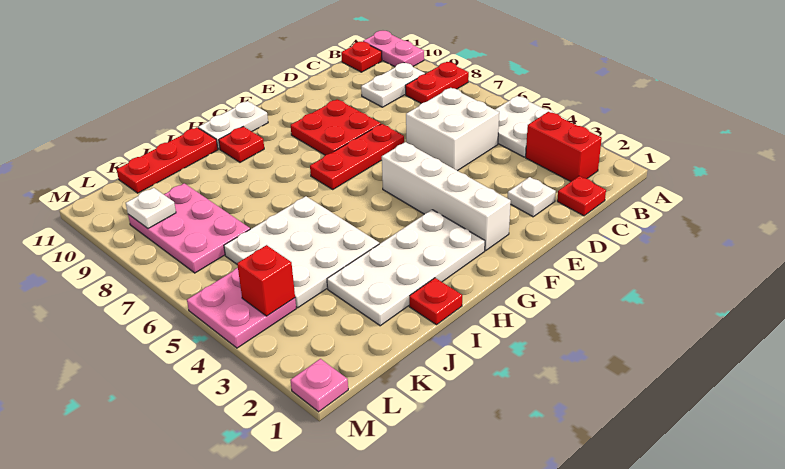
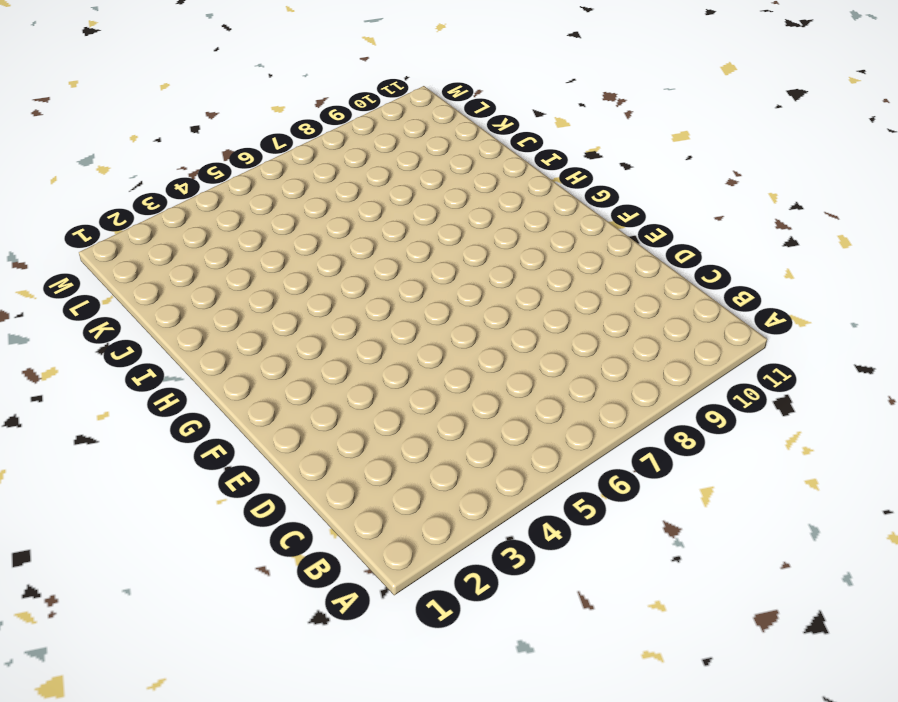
none -> white plate A4:B5 level 1
none -> red plate A8:B8 level 1
none -> pink plate A10:A11 level 1

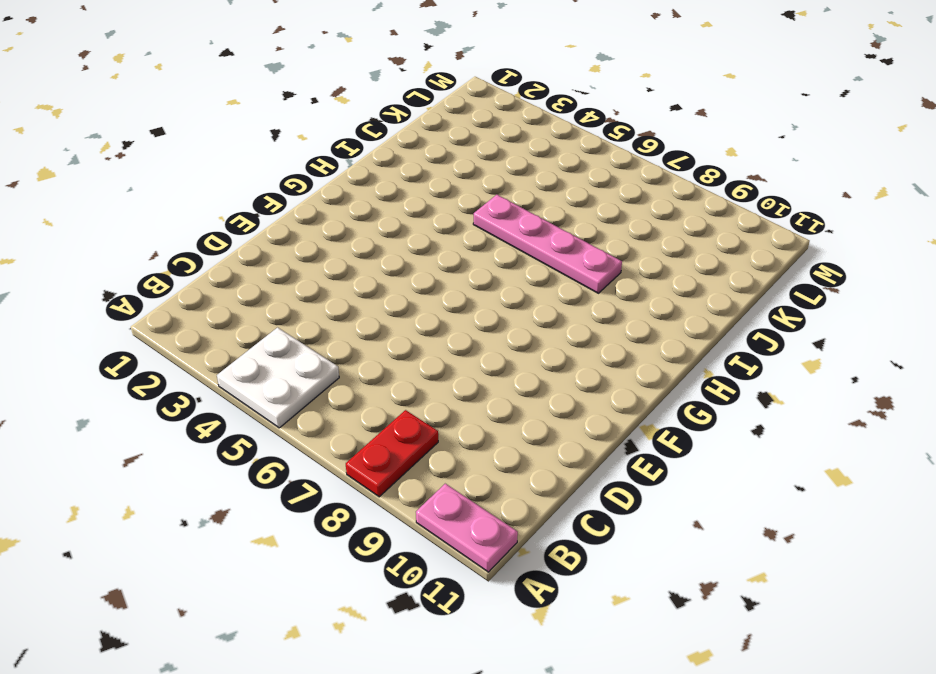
pink plate I5:I8 level 1 -> white plate I4:K6 level 1
none -> red brick B2:B3 level 1
none -> white plate B9:C9 level 1
none -> red plate B11 level 1

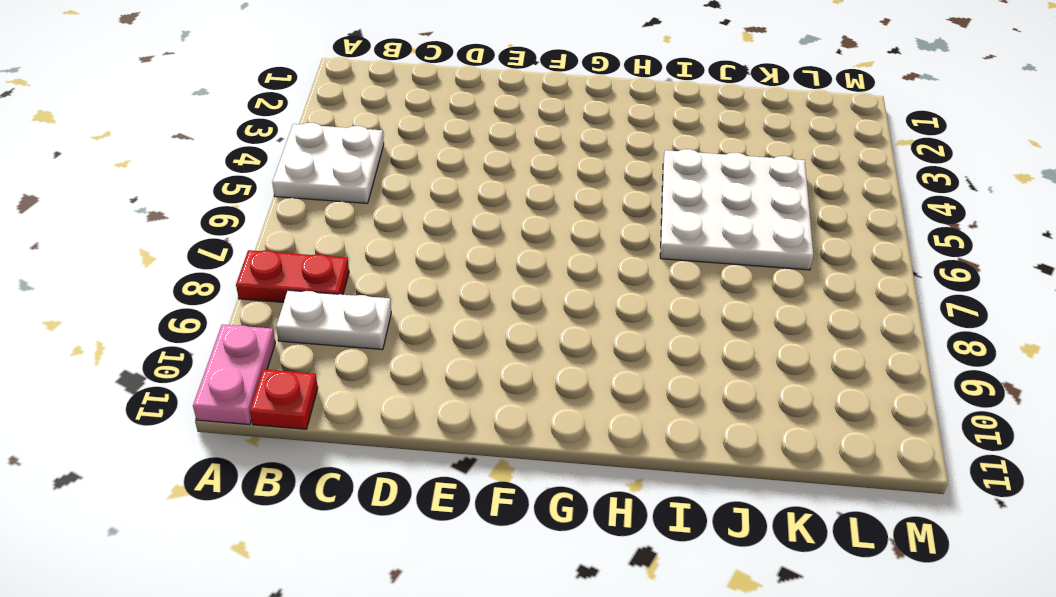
none -> red brick B2:B3 level 1
none -> red plate C1 level 1
none -> white brick C5:D6 level 1

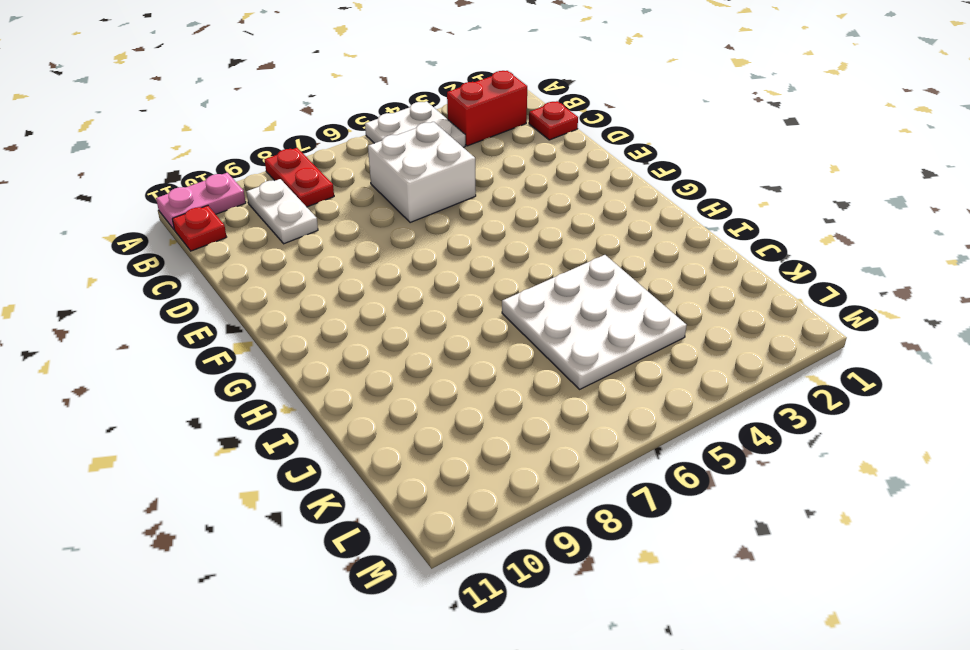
none -> white plate D2 level 1
none -> red plate E7:G7 level 1
none -> red plate E8:F9 level 1

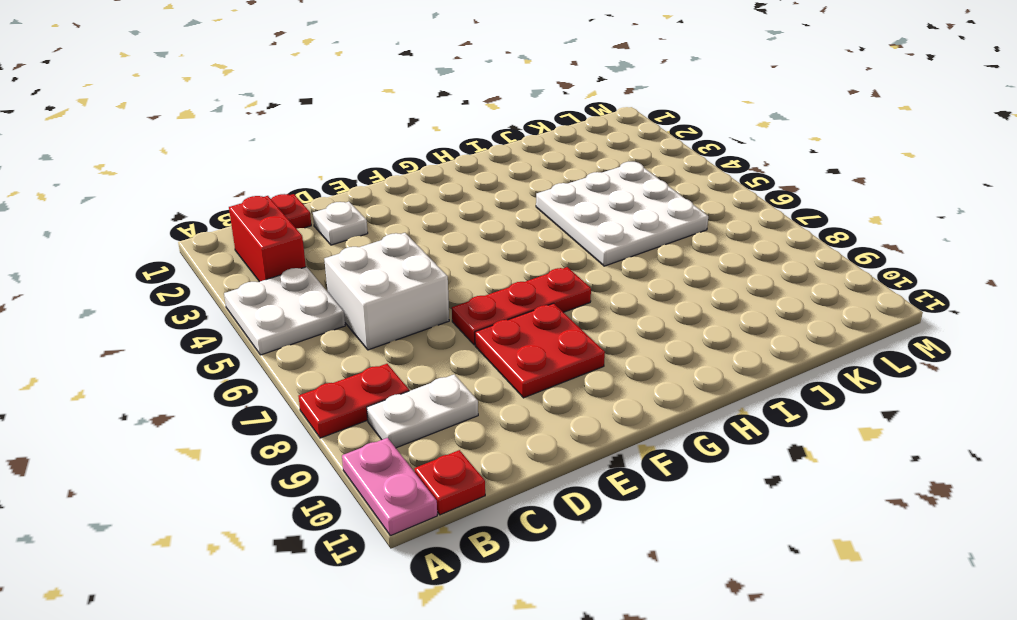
none -> white brick F2:F5 level 1
none -> white plate G2:J3 level 1
none -> white plate G11:H11 level 1

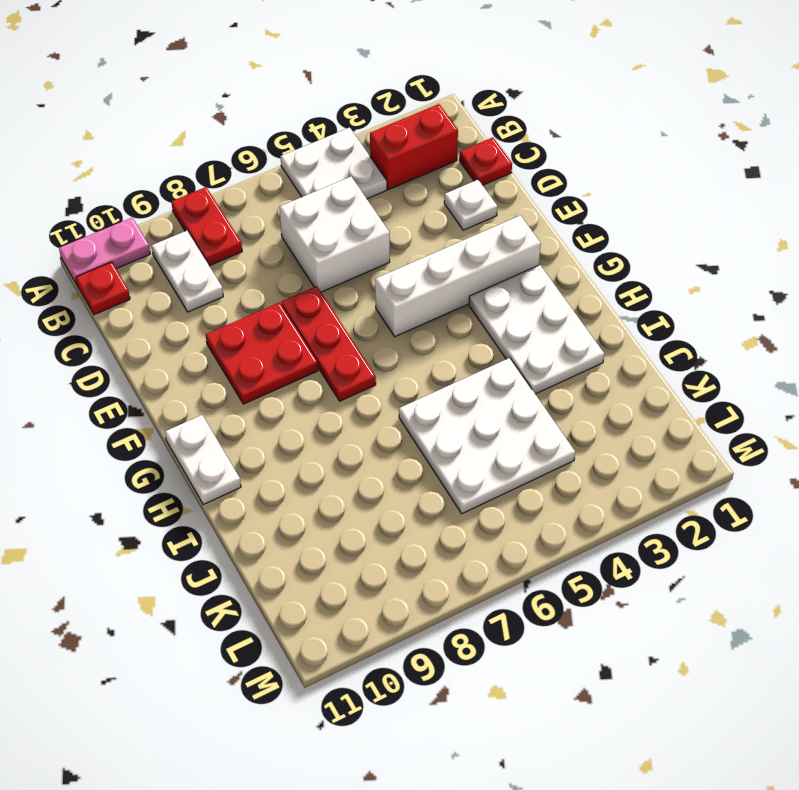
white plate G2:I3 level 1 -> white plate G2:J3 level 1
none -> red plate H10 level 1
none -> red plate I1 level 1
none -> red plate I11:K11 level 1

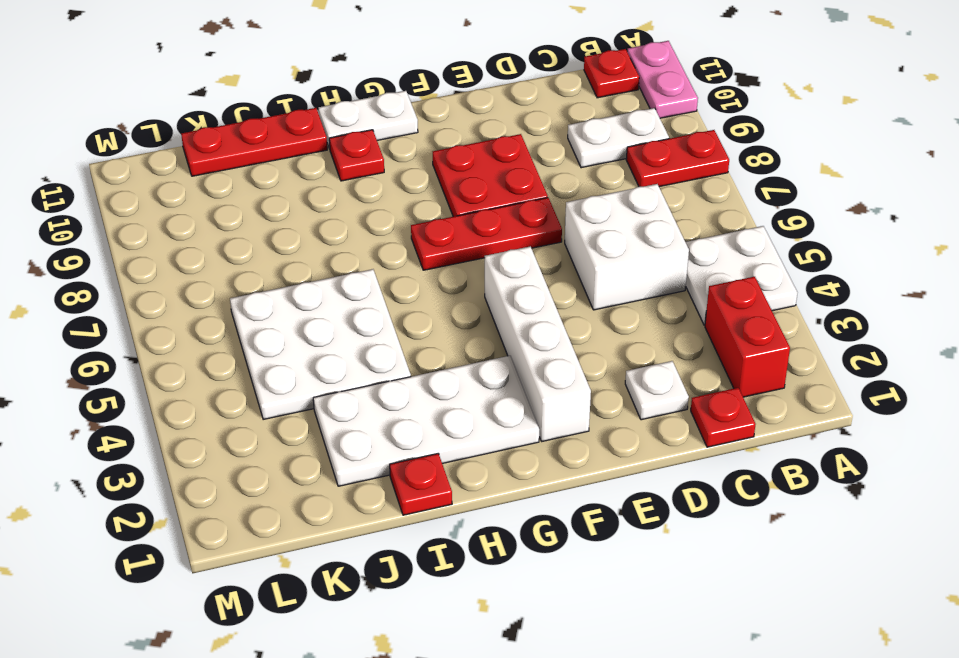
none -> pink plate K7:L9 level 1
none -> pink plate L4:M5 level 1
none -> pink plate M1 level 1

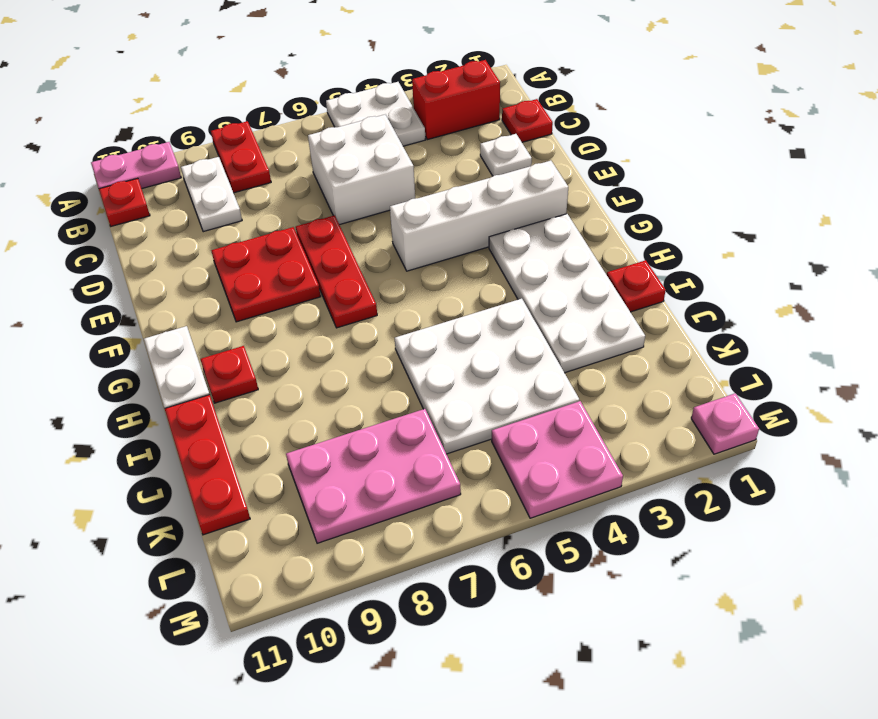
none -> red brick L4 level 2
none -> white plate L9 level 2

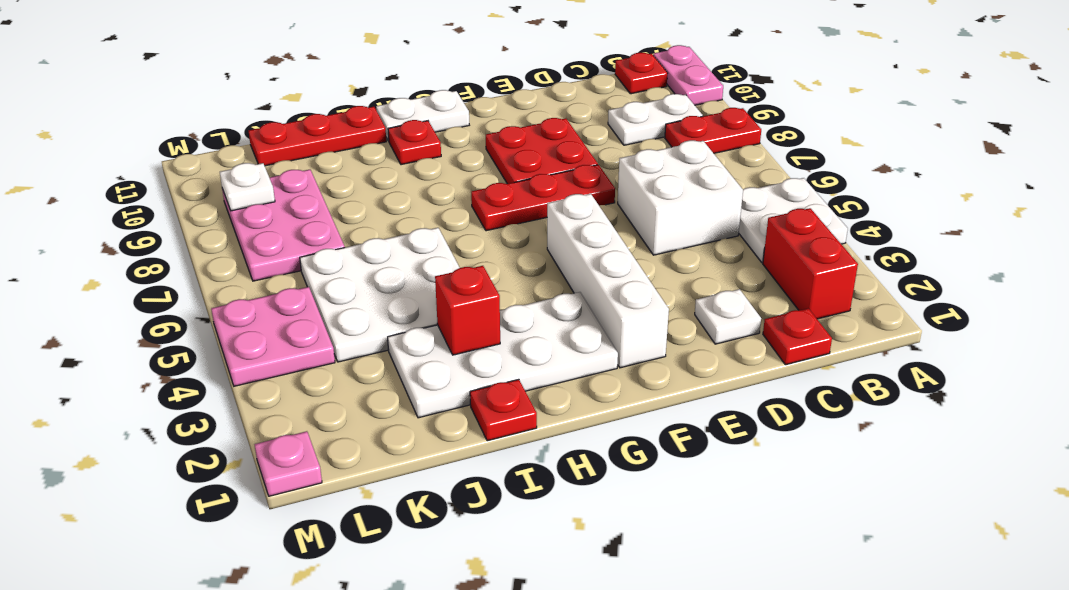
red brick I3 level 2 -> red brick L4 level 2

